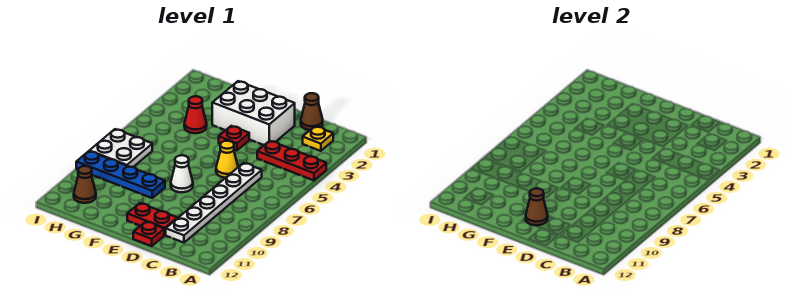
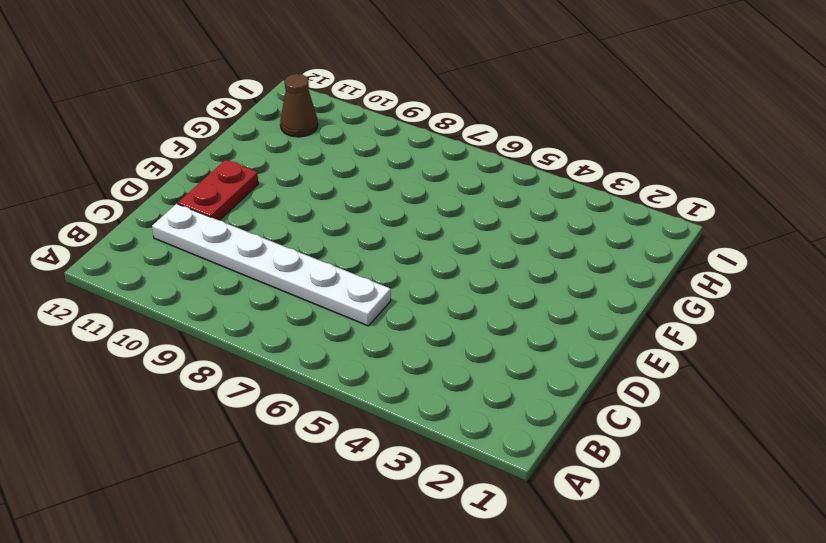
none -> red plate A4:C4 level 1
none -> yellow plate B2 level 1
none -> brown cone C1 level 1

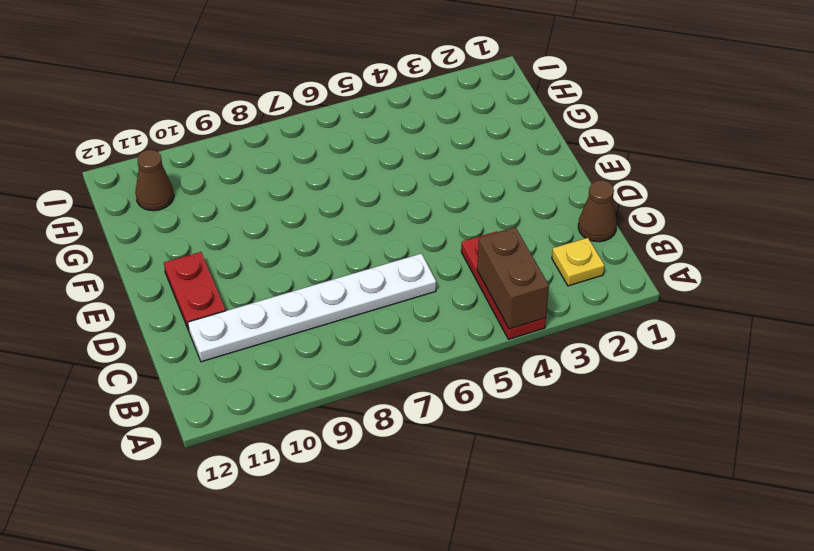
brown brick A4:B4 level 2 -> none
none -> white brick D2:F3 level 1
none -> yellow cone D6 level 1
none -> red plate D12 level 1

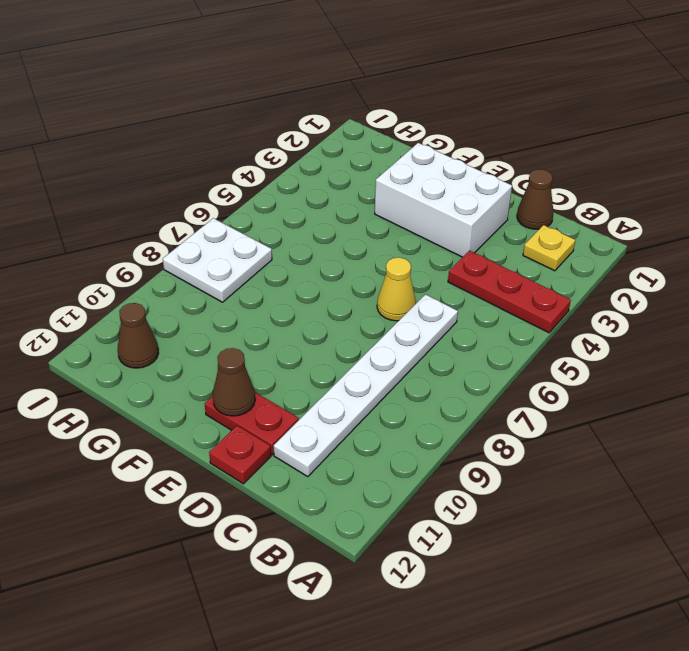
none -> red plate E4 level 1
none -> white cone E8 level 1
none -> blue plate F9:I9 level 1

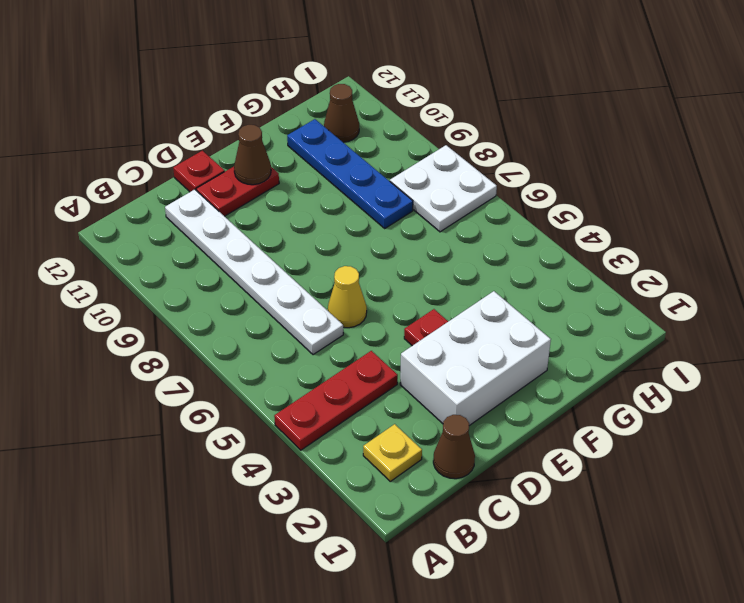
blue plate G8:G11 level 1 -> blue plate F9:I9 level 1
none -> white cone E8 level 1
none -> red cone G4 level 1

